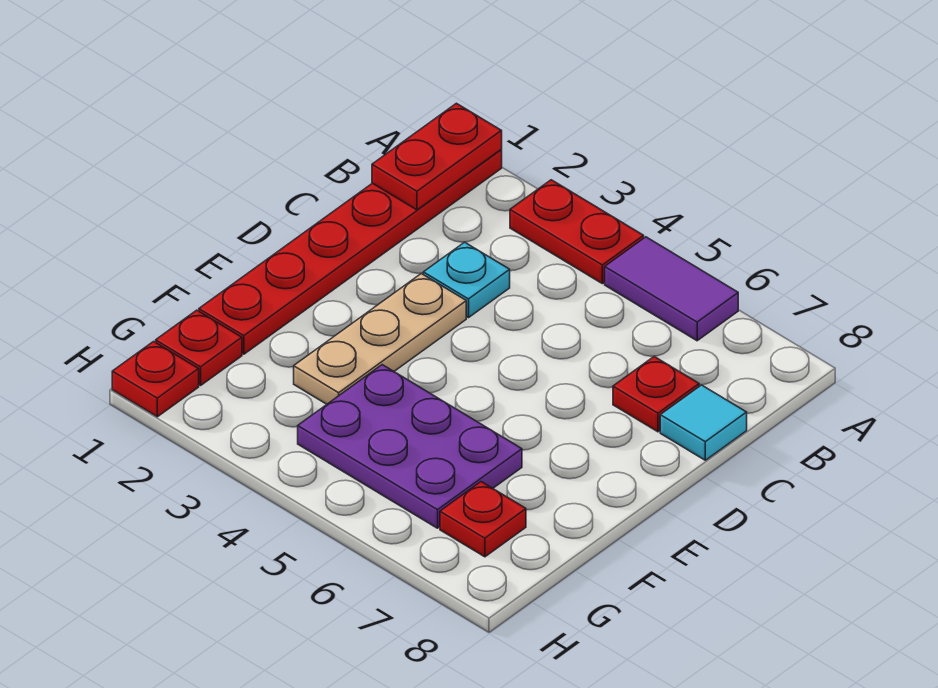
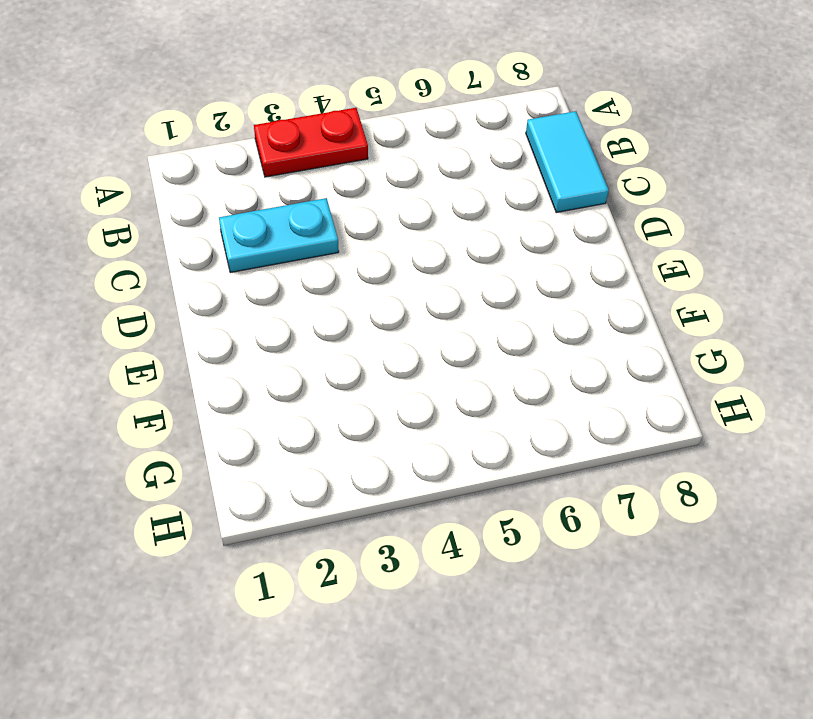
cyan tile B8:C8 level 1 -> cyan tile C8 level 1
cyan plate C2:C3 level 1 -> cyan plate C3 level 1
none -> red plate A1:F1 level 1
none -> purple tile A5:A6 level 1
none -> red plate C7 level 1

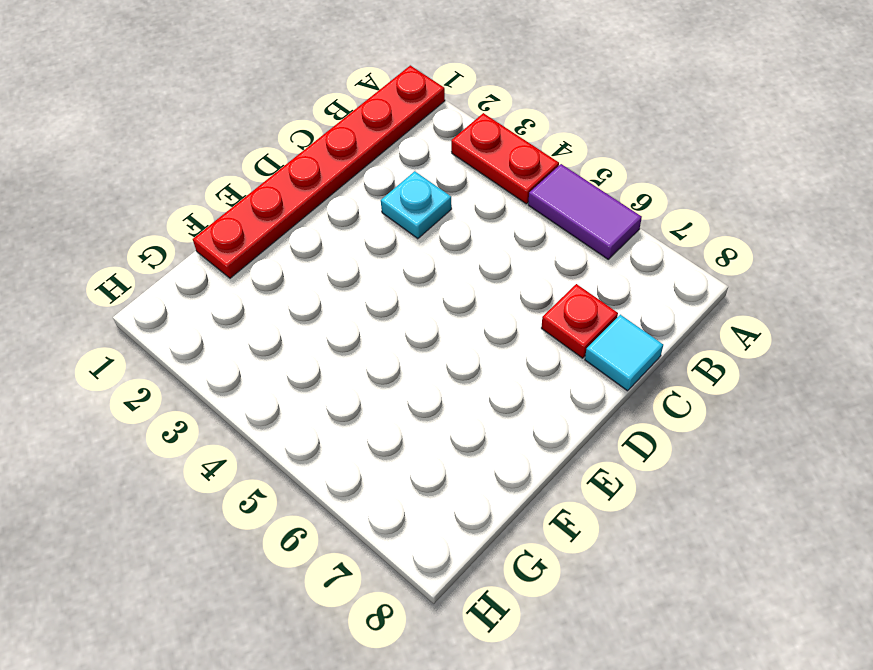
none -> tan plate D3:F3 level 1
none -> purple plate F4:G6 level 1
none -> red plate G1 level 1

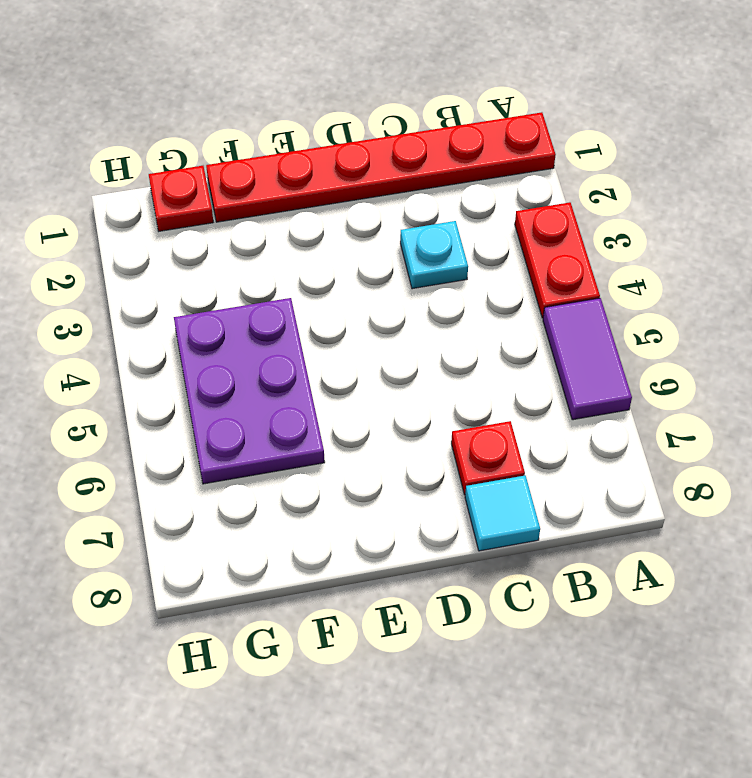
none -> tan plate D3:F3 level 1
none -> red plate G7 level 1
none -> red plate H1 level 1

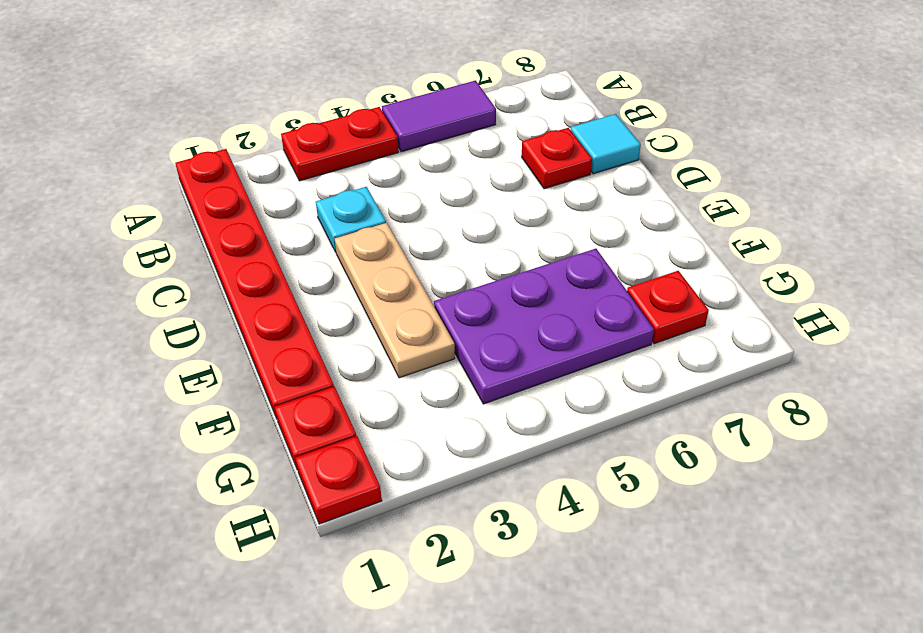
none -> red plate A1:B1 level 2

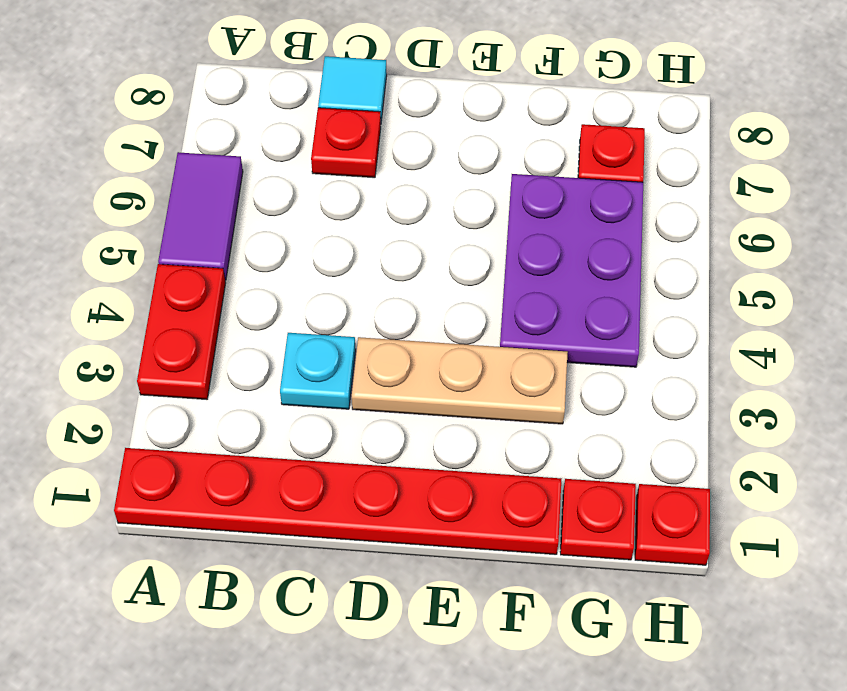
none -> red plate A1:B1 level 2

